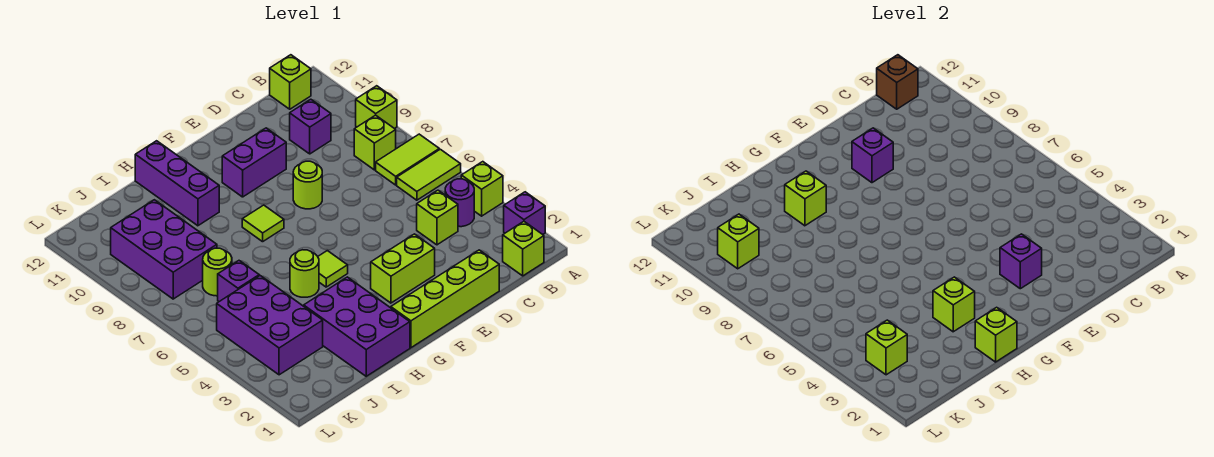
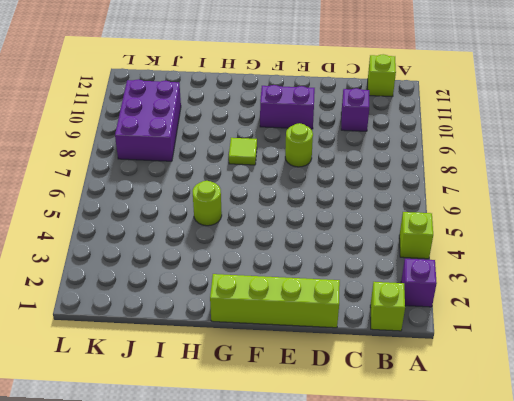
none -> lime tile A6:B6 level 1
none -> lime tile A7:B7 level 1
none -> lime brick A9 level 1
none -> purple round brick B4 level 1

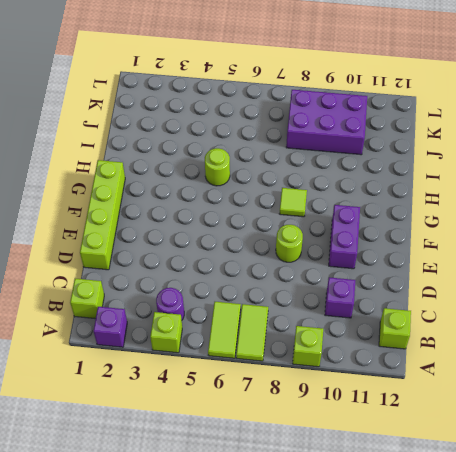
none -> lime brick B8 level 1
none -> lime brick C4 level 1
none -> lime brick E3:F3 level 1
none -> lime tile G5 level 1

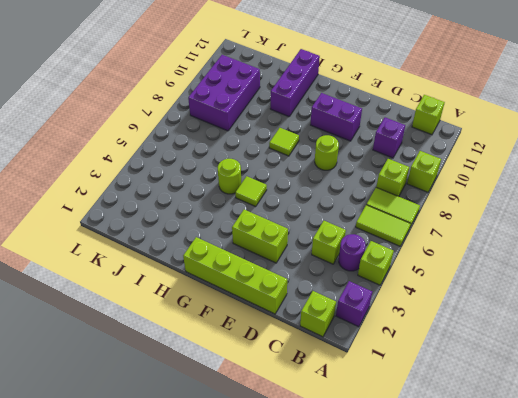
none -> purple brick H1:I3 level 1
none -> purple brick J3:K5 level 1
none -> purple brick J6 level 1
none -> lime round brick J7 level 1

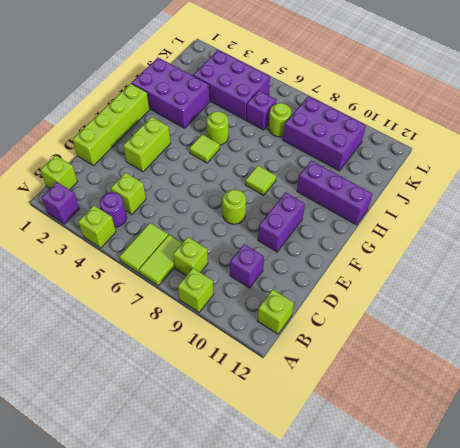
none -> brown brick B12 level 2
none -> purple brick E3 level 2
none -> purple brick E10 level 2
none -> lime brick H1 level 2

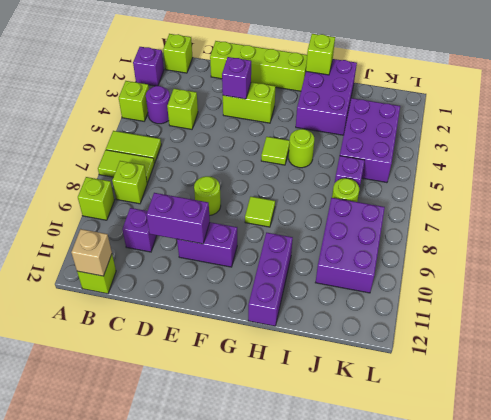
tan brick B12 level 2 -> brown brick B12 level 2
purple brick D10:E10 level 2 -> purple brick E10 level 2
none -> lime brick H3 level 2
none -> lime brick H10 level 2
none -> lime brick K3 level 2
none -> lime brick K10 level 2

